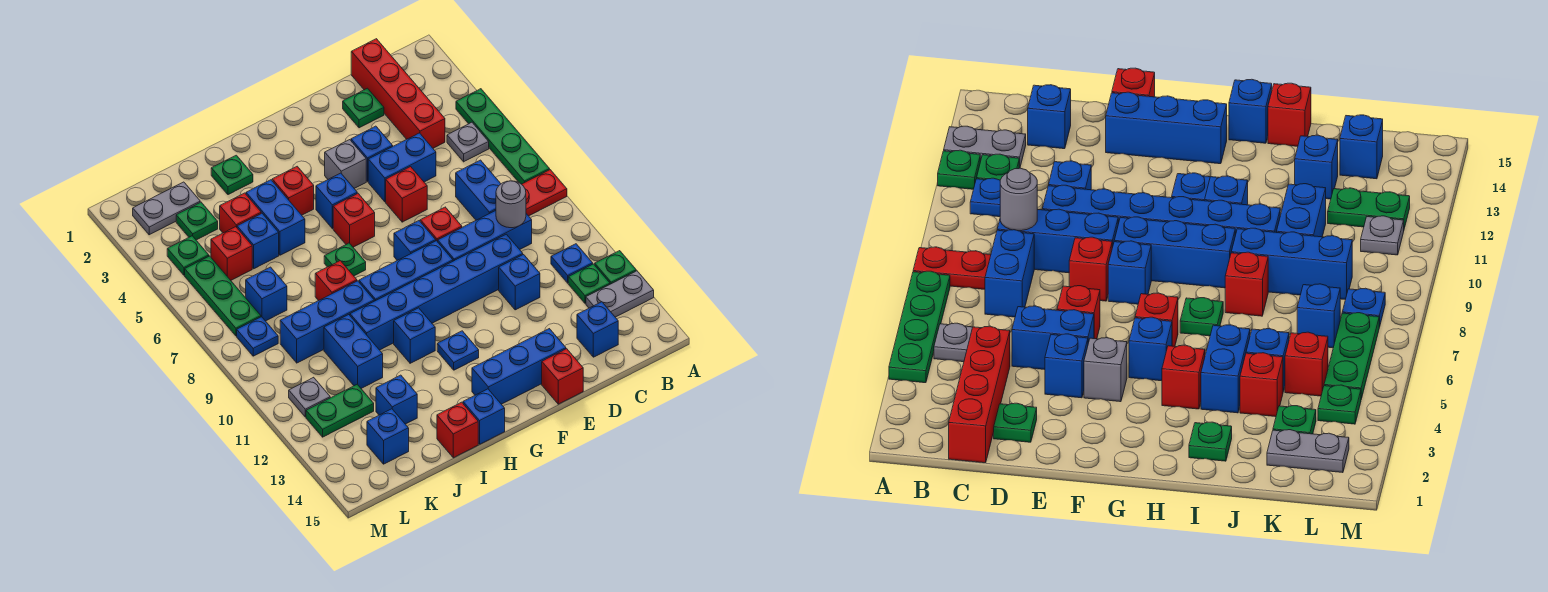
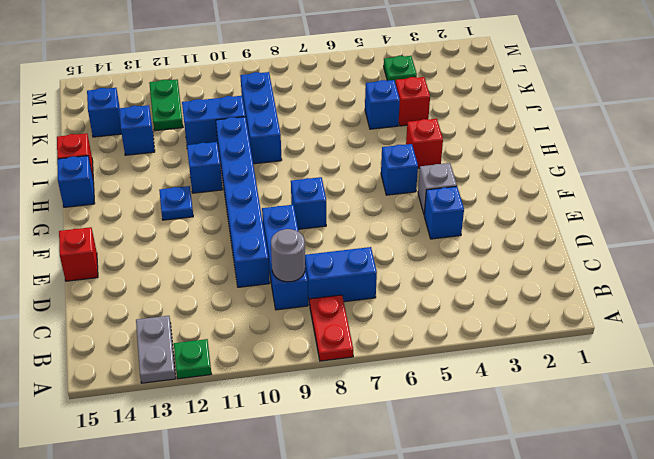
none -> green plate A4:A7 level 1
none -> grey plate B5 level 1
none -> blue plate B11 level 1
none -> green plate B12 level 1

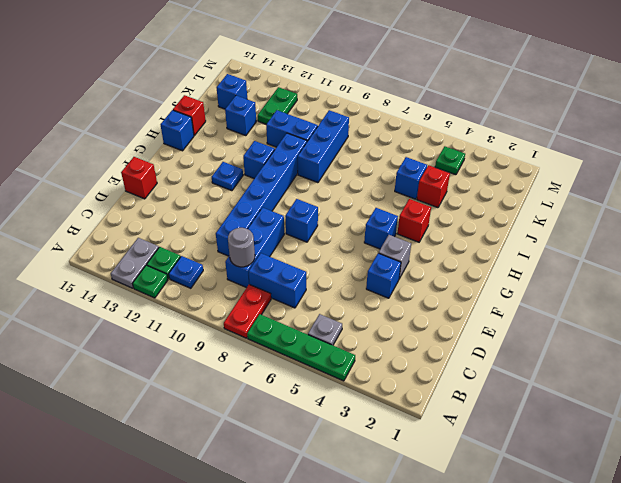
none -> red brick C1:C4 level 1
none -> blue brick C14 level 1
none -> green plate D2 level 1
none -> blue brick D5:E5 level 1

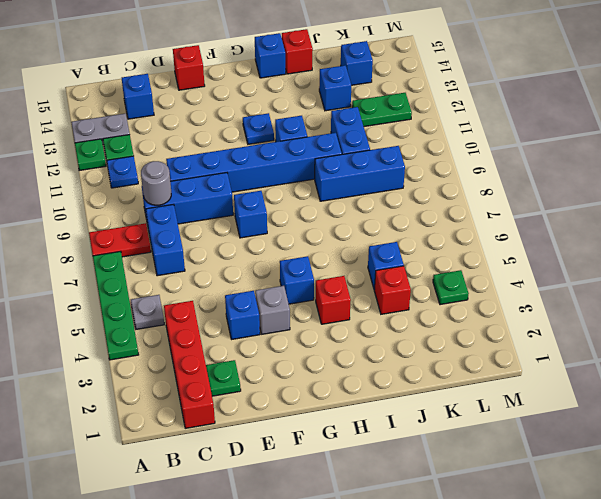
none -> blue brick D5:E5 level 1
none -> blue brick D11 level 1
none -> red brick E6 level 1
none -> red brick E8 level 1

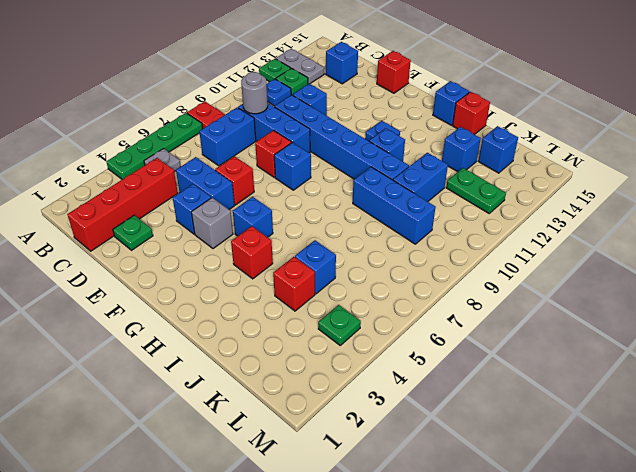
none -> blue brick E14:G14 level 1
none -> blue brick F9:H9 level 1
none -> red brick G6 level 1
none -> green plate H7 level 1

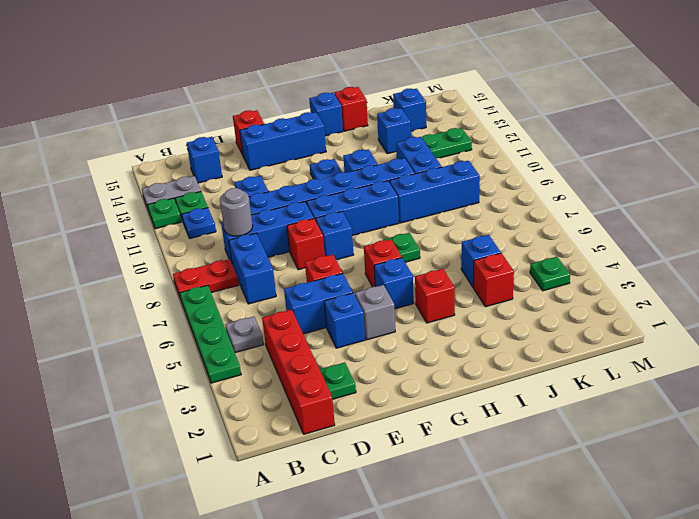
none -> green plate I2 level 1
none -> blue brick I4:I5 level 1
none -> red brick I8 level 1
none -> grey plate K2:L2 level 1

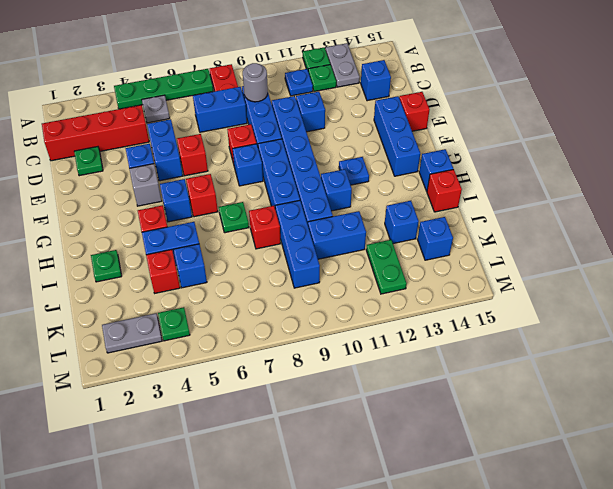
grey plate L2:L3 level 1 -> grey plate K2:L2 level 1
none -> green plate K3 level 1
none -> red brick K5 level 1
none -> blue brick K7 level 1
none -> green plate L5:L7 level 1

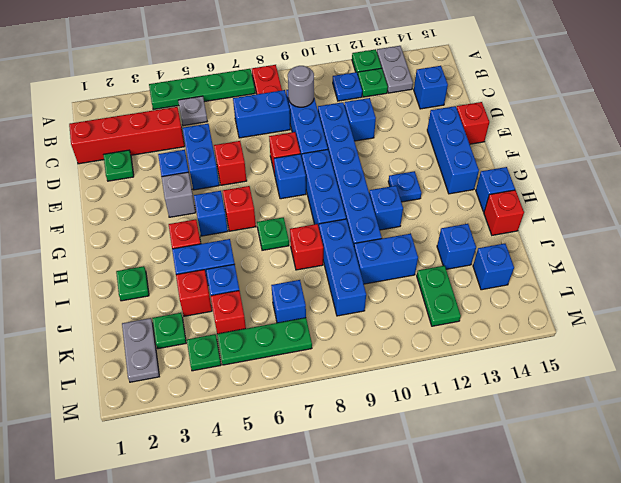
none -> blue plate L8 level 1
none -> grey plate L11 level 1

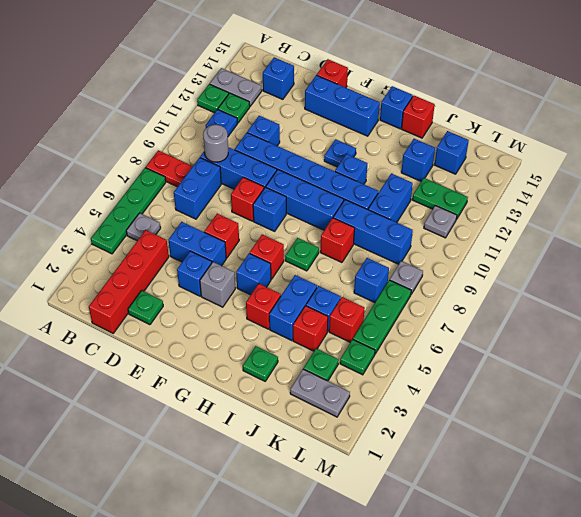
grey plate L8 level 1 -> blue plate L8 level 1

